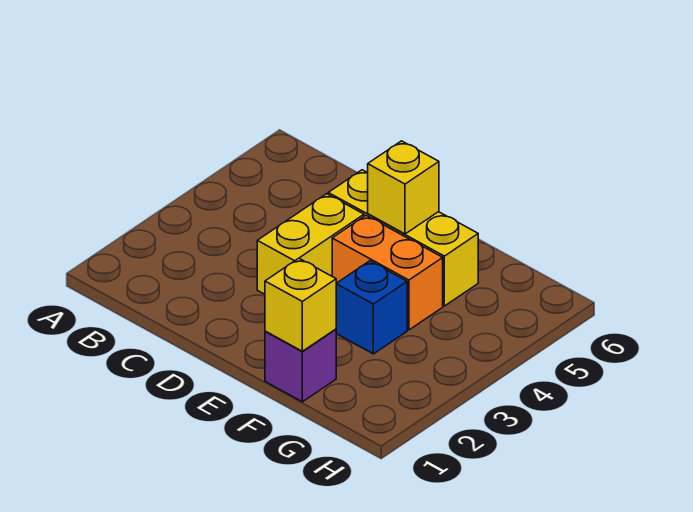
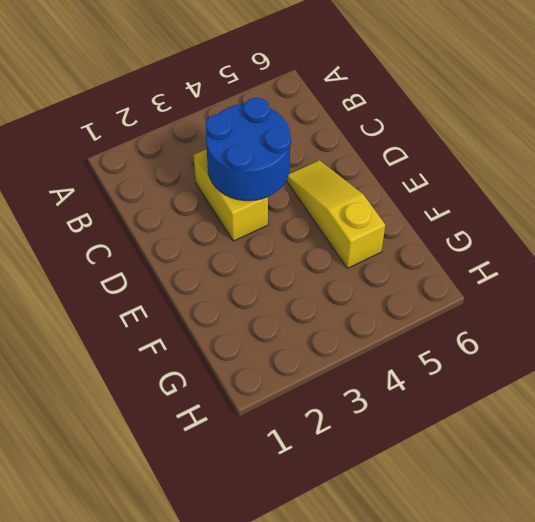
yellow brick C3:D3 level 1 -> yellow brick D3:D4 level 1
blue round brick C3:D4 level 2 -> none
yellow slope D5:F5 level 1 top F -> yellow brick D5:F5 level 1
none -> orange brick E4:F4 level 1
none -> purple brick F1 level 1

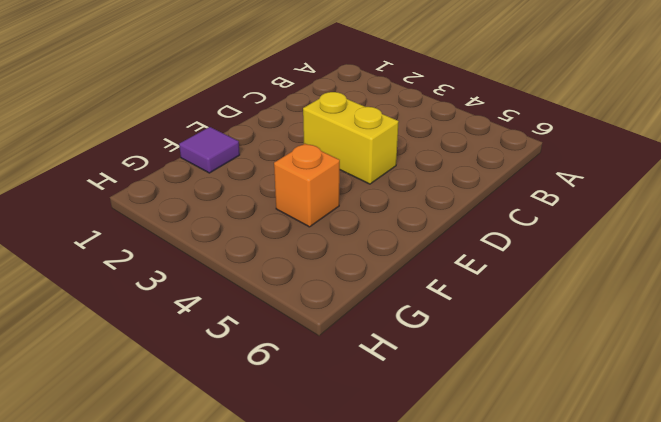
purple tile F1 level 1 -> purple brick F1 level 1
orange brick F4 level 1 -> orange brick E4:F4 level 1
none -> yellow brick D5:F5 level 1
none -> blue brick F3 level 1

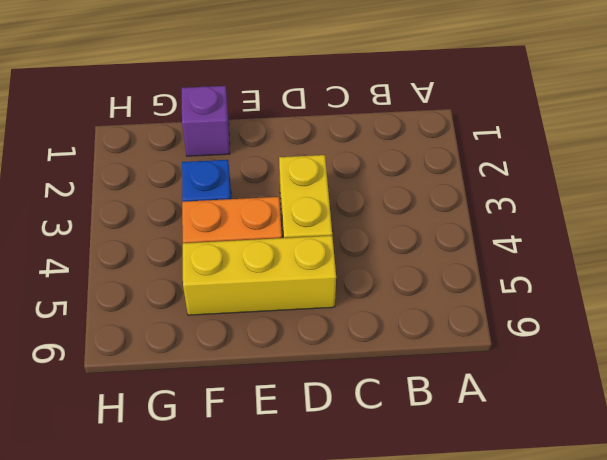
none -> yellow brick E5 level 2
none -> yellow brick F1 level 2

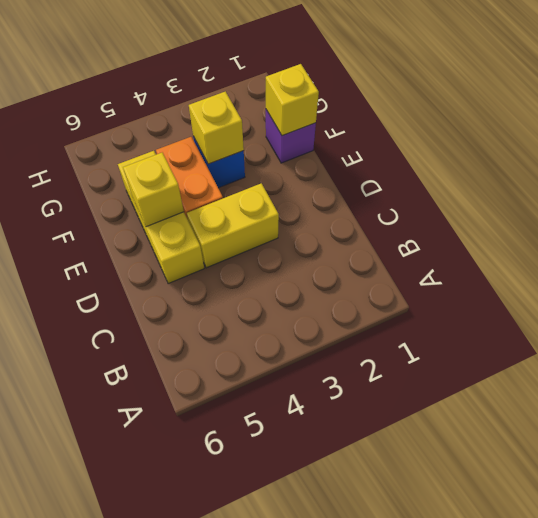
yellow brick F3 level 2 -> none

